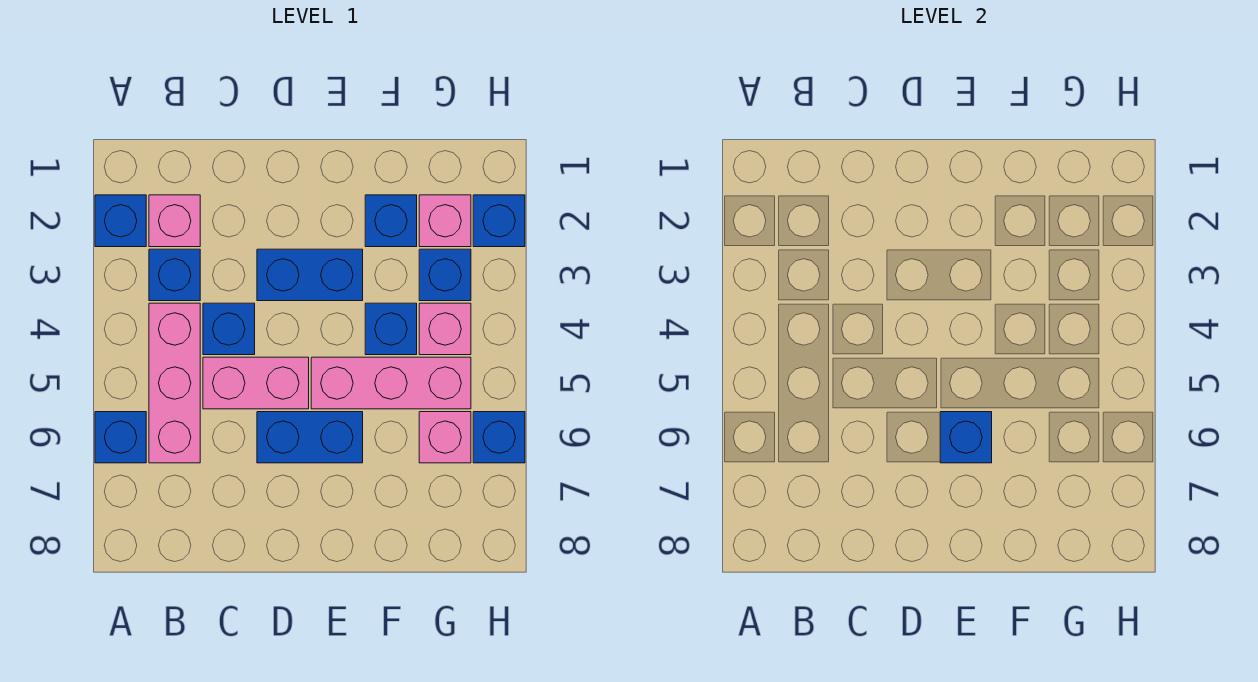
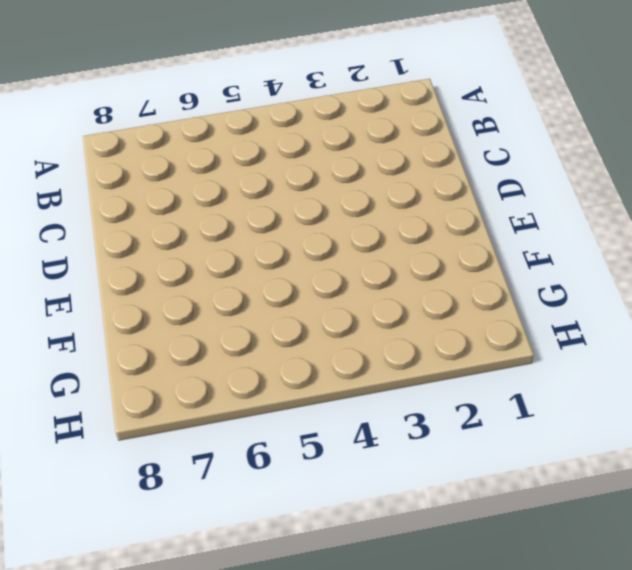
none -> blue brick A2 level 1
none -> blue brick A6 level 1
none -> pink brick B2 level 1

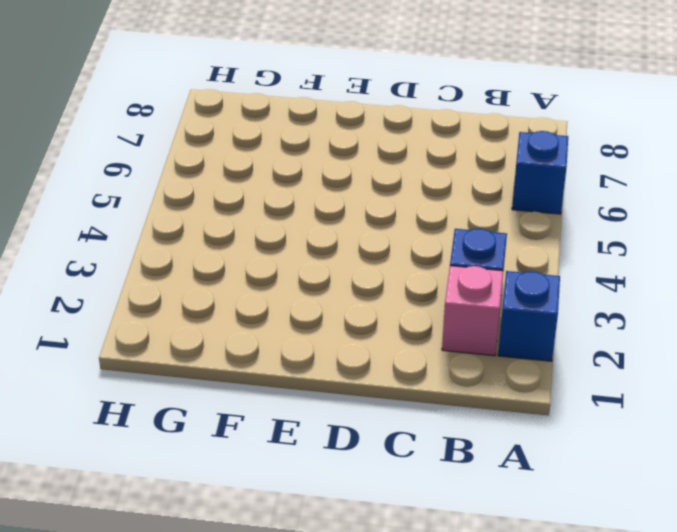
none -> pink brick B4:B6 level 1
none -> blue brick C4 level 1
none -> pink brick C5:D5 level 1

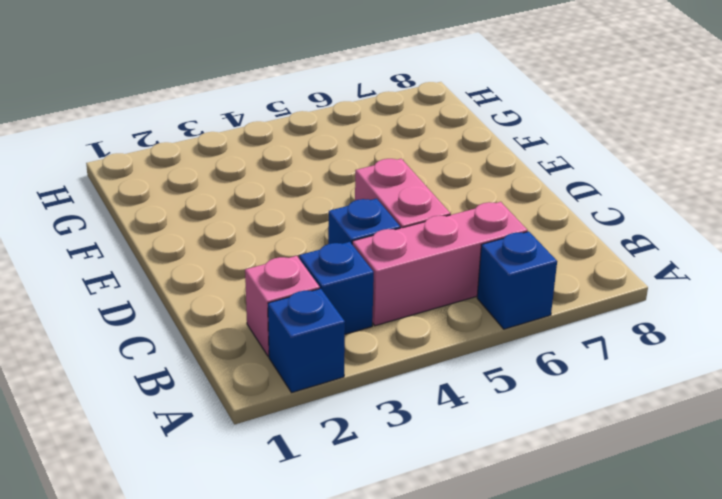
none -> blue brick D3:E3 level 1
none -> blue brick D6:E6 level 1
none -> pink brick E5:G5 level 1

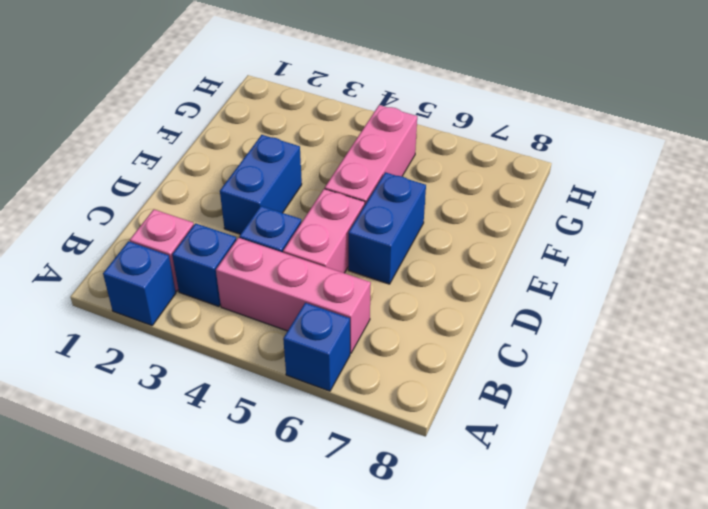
none -> blue brick F2 level 1
none -> blue brick F4 level 1
none -> pink brick G2 level 1

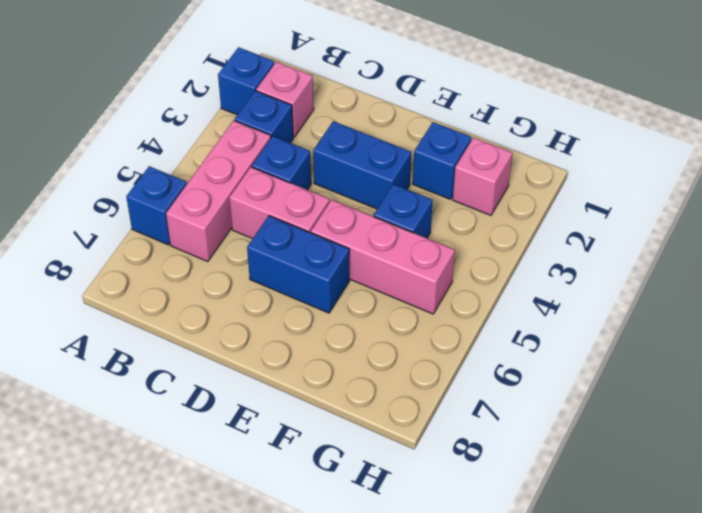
none -> blue brick G3 level 1
none -> pink brick G4 level 1
none -> pink brick G6 level 1

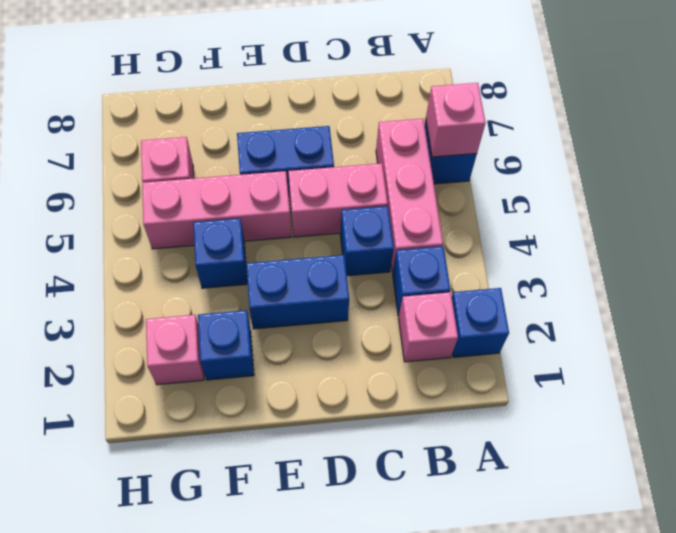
pink brick A6 level 2 -> pink brick G4 level 1
none -> blue brick G3 level 1
none -> blue brick H2 level 1
none -> blue brick H6 level 1

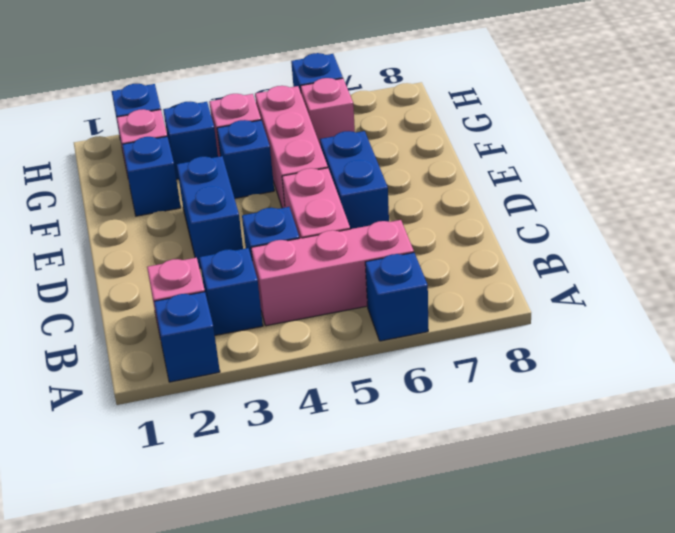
none -> blue brick E6 level 2

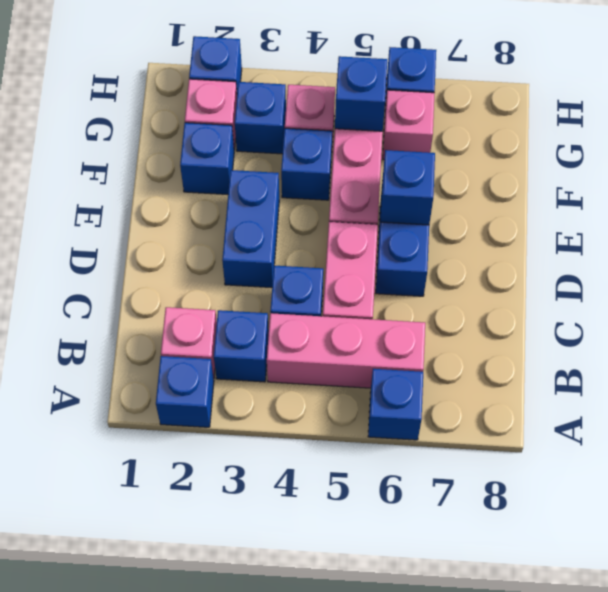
blue brick G5 level 2 -> none

